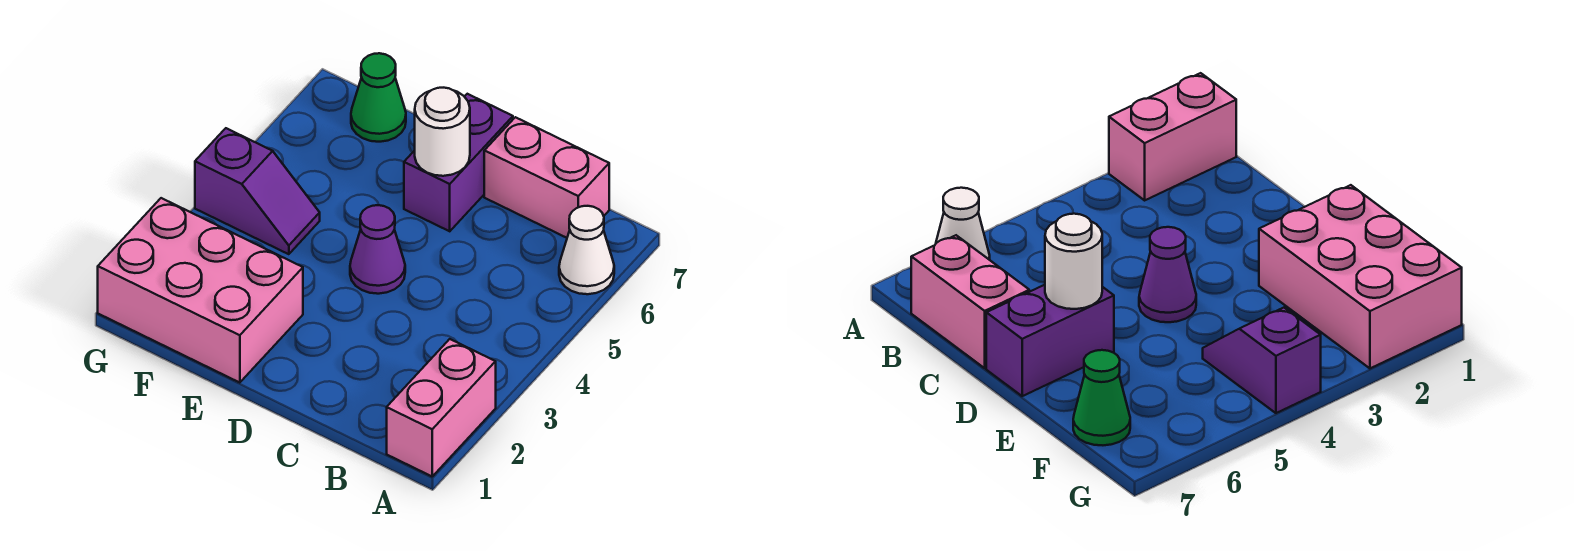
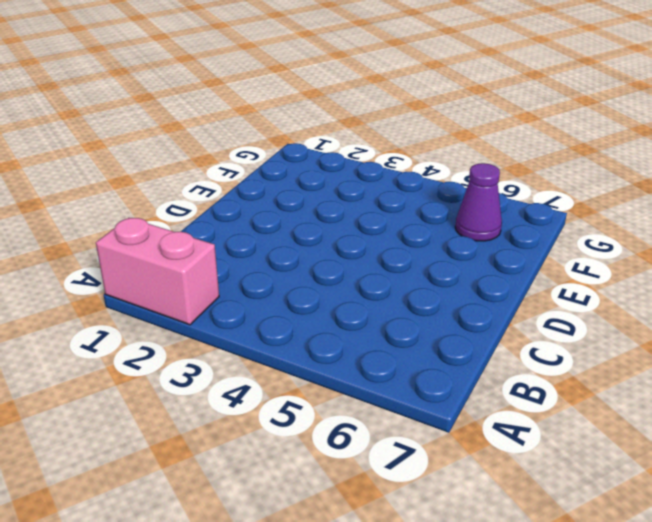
purple cone F6 level 1 -> purple cone D4 level 1
none -> white cone A6 level 1
none -> pink brick B7:C7 level 1

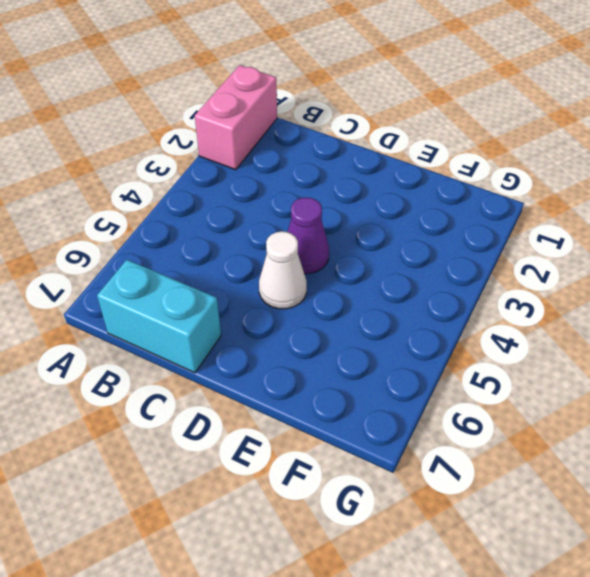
cyan brick B7:C7 level 1 -> pink brick B7:C7 level 1
white cone D5 level 1 -> white cone A6 level 1
none -> purple brick D6:D7 level 1
none -> pink brick E1:G2 level 1

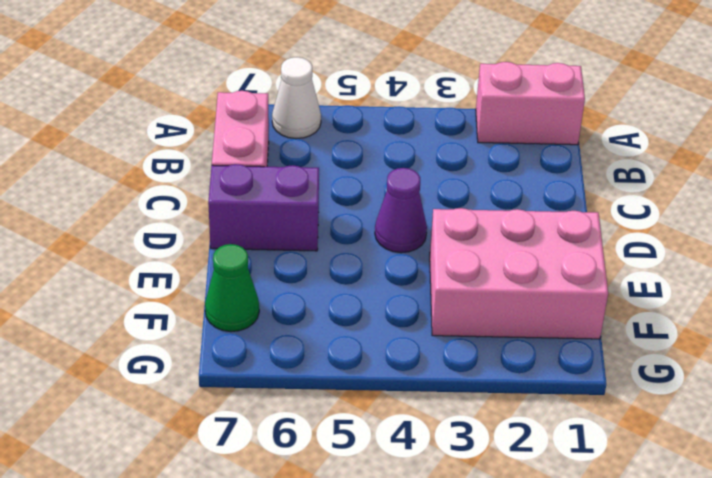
pink brick E1:F3 level 1 -> pink brick E1:G2 level 1
none -> purple slope F4:G4 level 1 top G
none -> white round brick D6 level 2

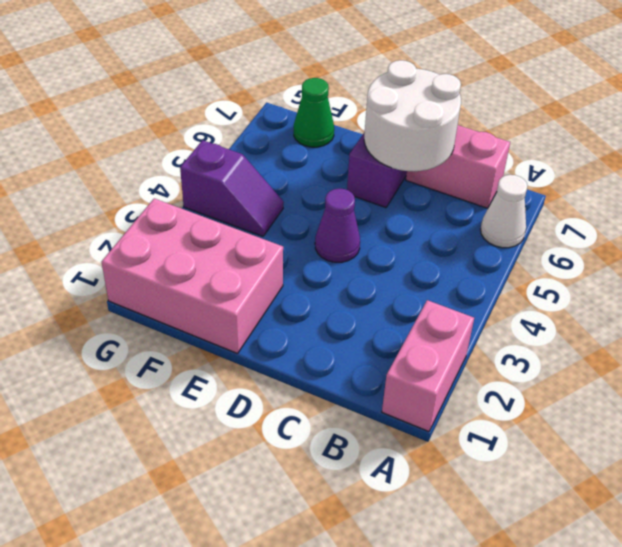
white round brick C6:D7 level 2 -> white round brick D6 level 2

